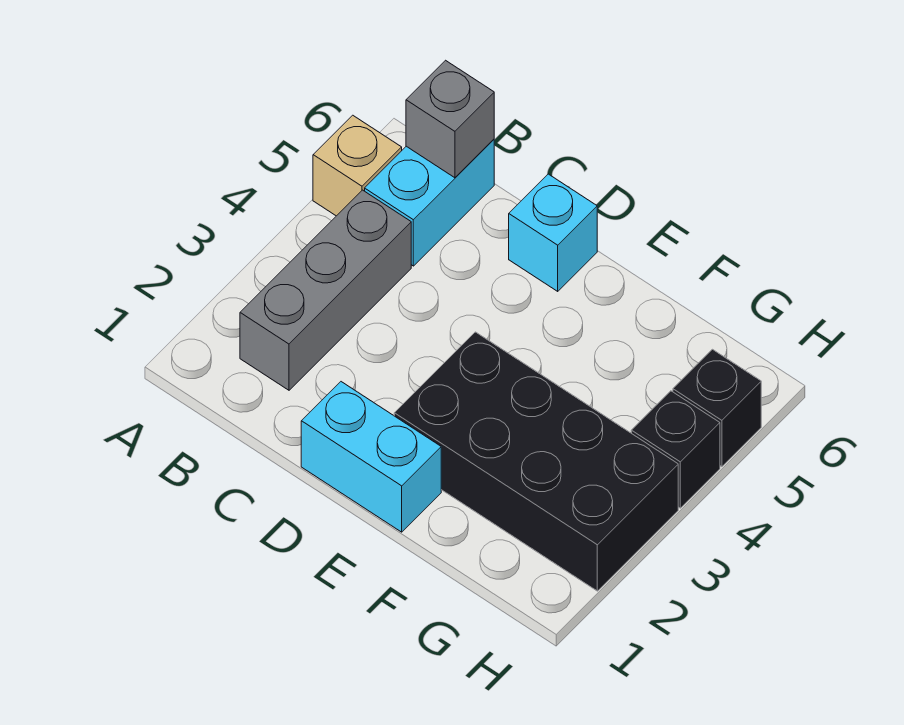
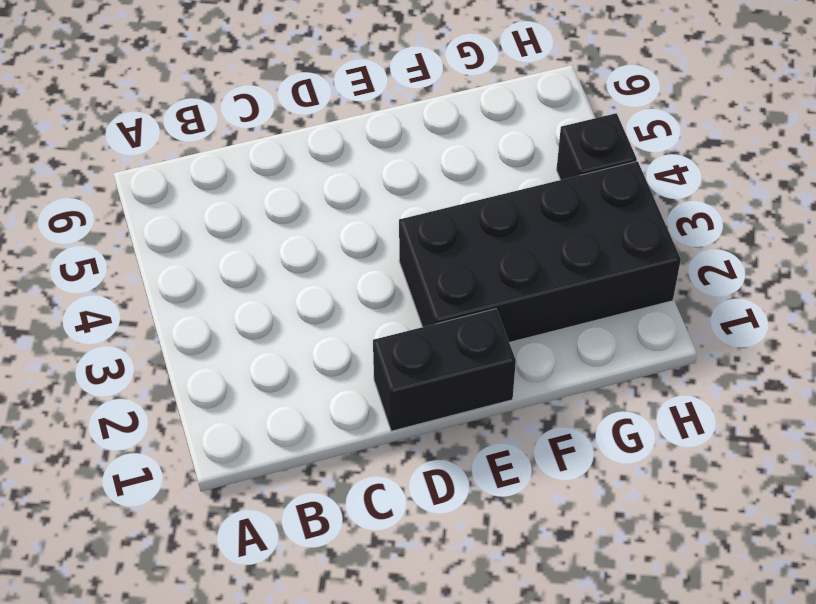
black brick D1:E1 level 1 -> cyan brick D1:E1 level 1
none -> tan brick A5 level 1
none -> grey brick B2:B4 level 1

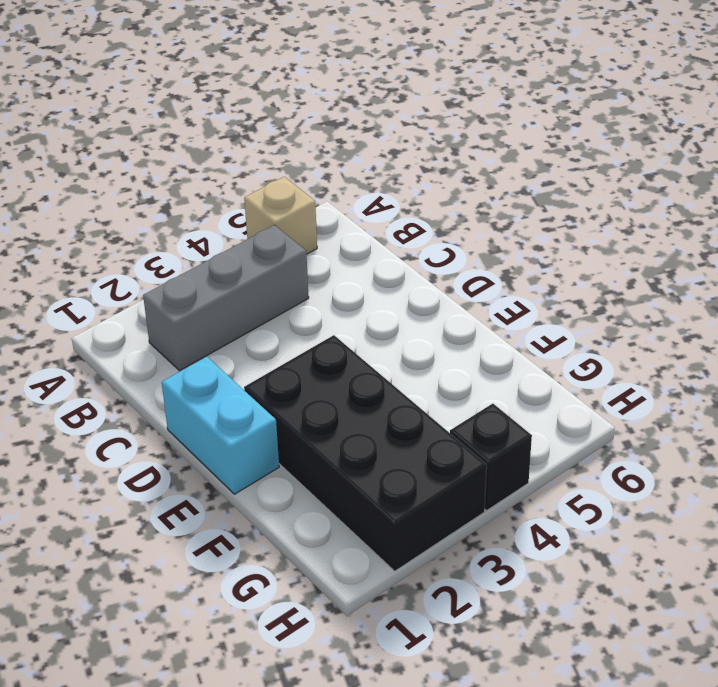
none -> cyan brick B5:B6 level 1
none -> cyan brick D6 level 1

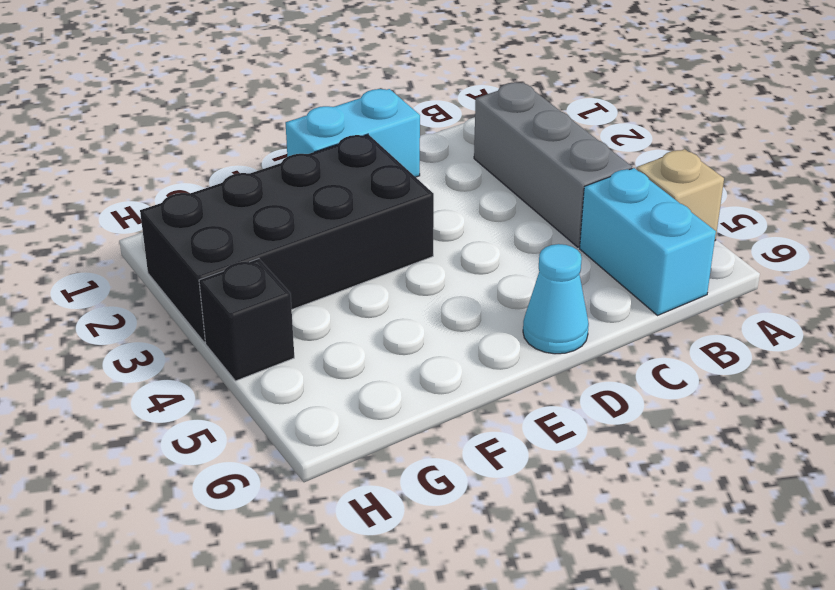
cyan cone D6 level 1 -> cyan brick D6 level 1
none -> black brick H5 level 1
none -> grey brick B6 level 2

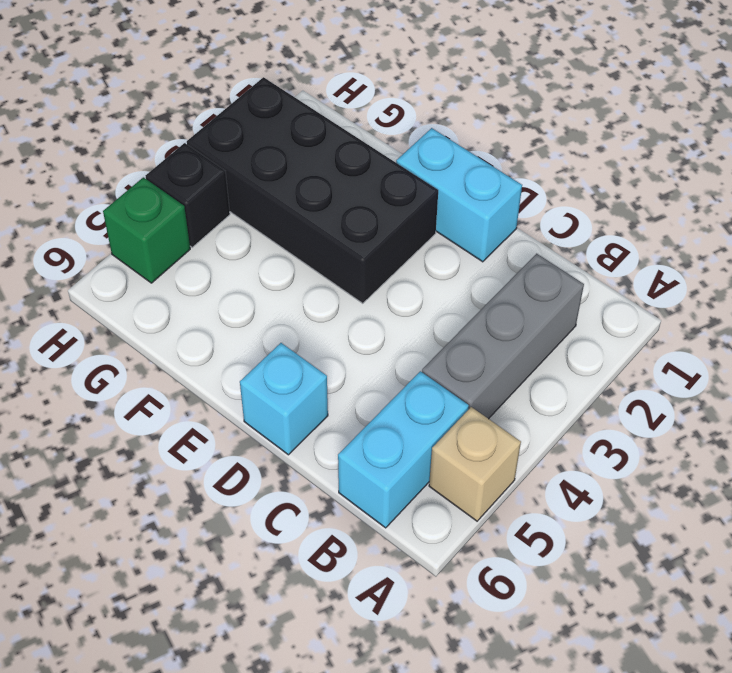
green brick H5 level 1 -> black brick H5 level 1
none -> grey brick B6 level 2

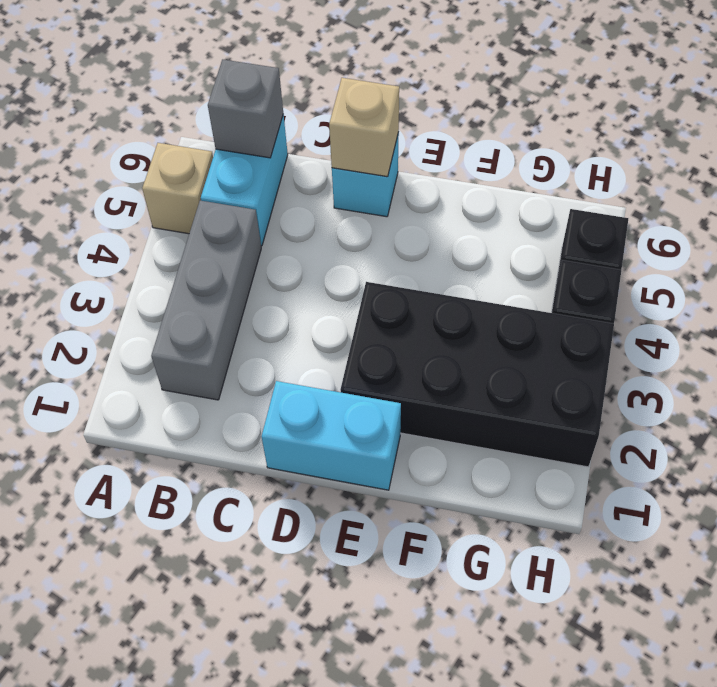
tan brick D6 level 2 -> none

